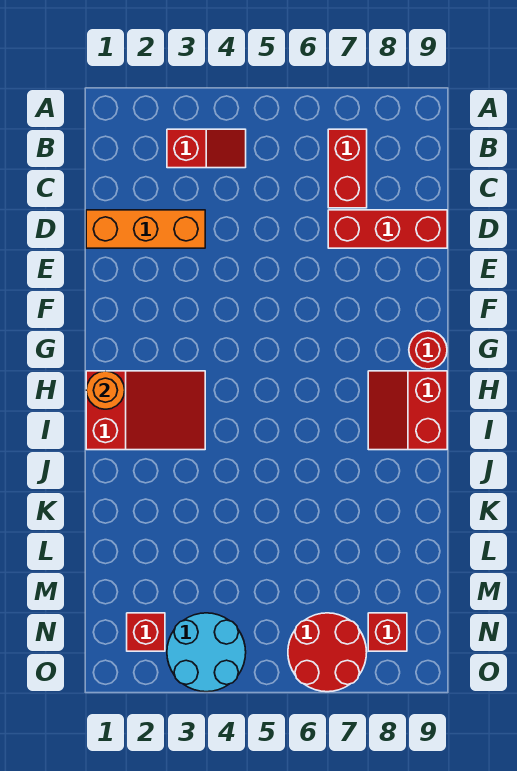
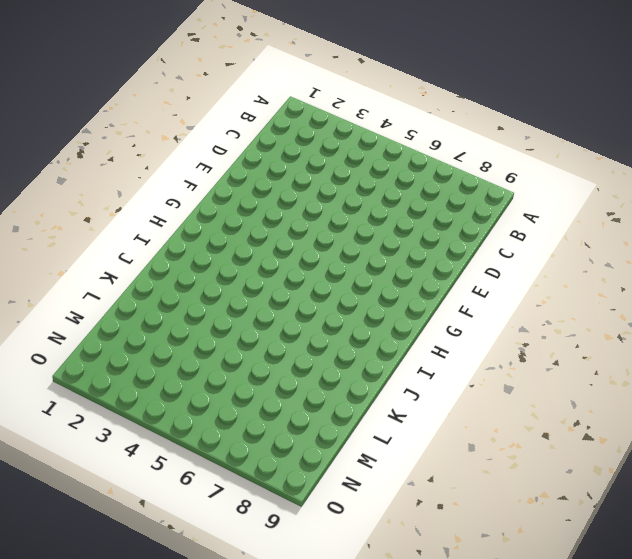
none -> red slope B3:B4 level 1 top 3
none -> red brick B7:C7 level 1
none -> orange brick D1:D3 level 1

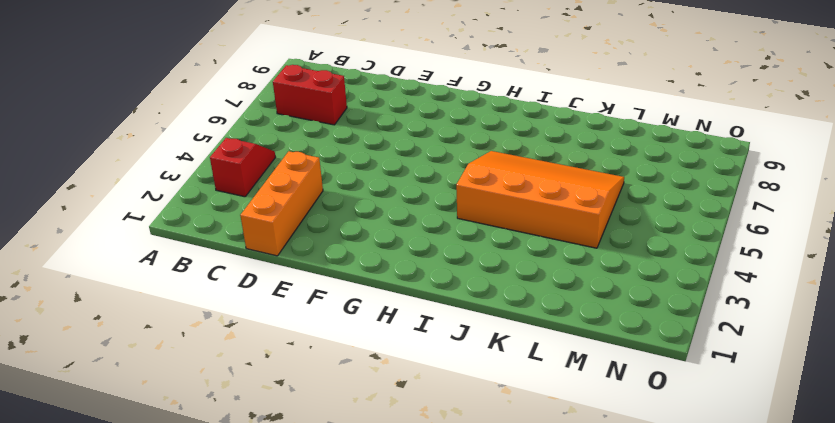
orange slope I4:L6 level 1 top 4 -> none
none -> red brick D7:D9 level 1
none -> red round brick G9 level 1
none -> red slope H1:I3 level 1 top 1

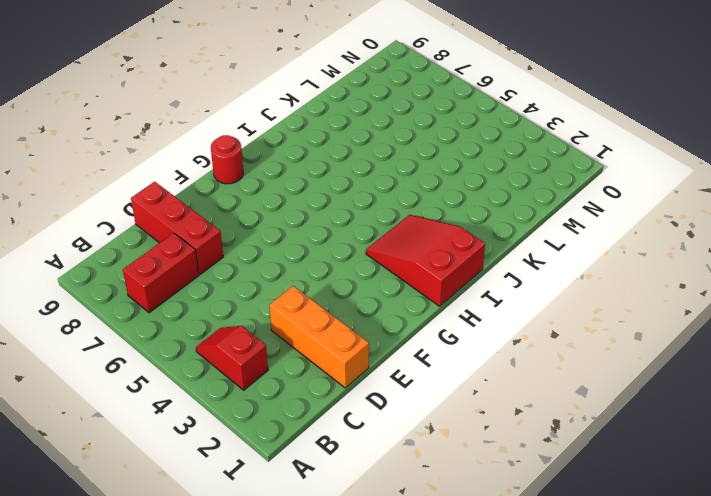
none -> red slope H8:I9 level 1 top 9
none -> red brick N2 level 1
none -> cyan round brick N3:O4 level 1

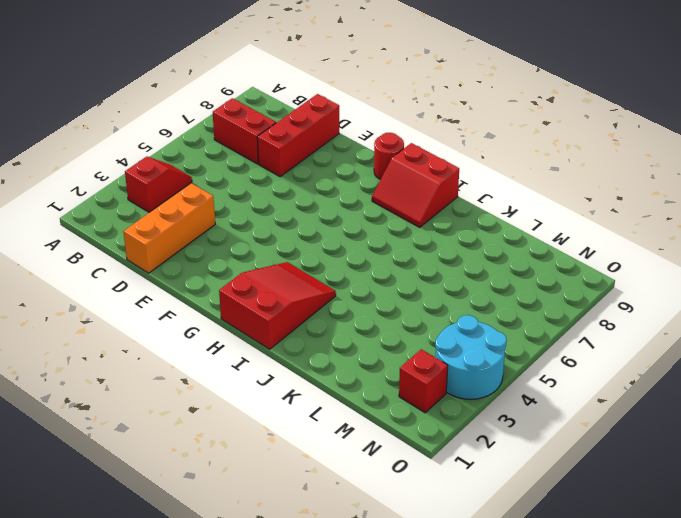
none -> red round brick N6:O7 level 1
none -> red brick N8 level 1
none -> orange round brick H1 level 2

